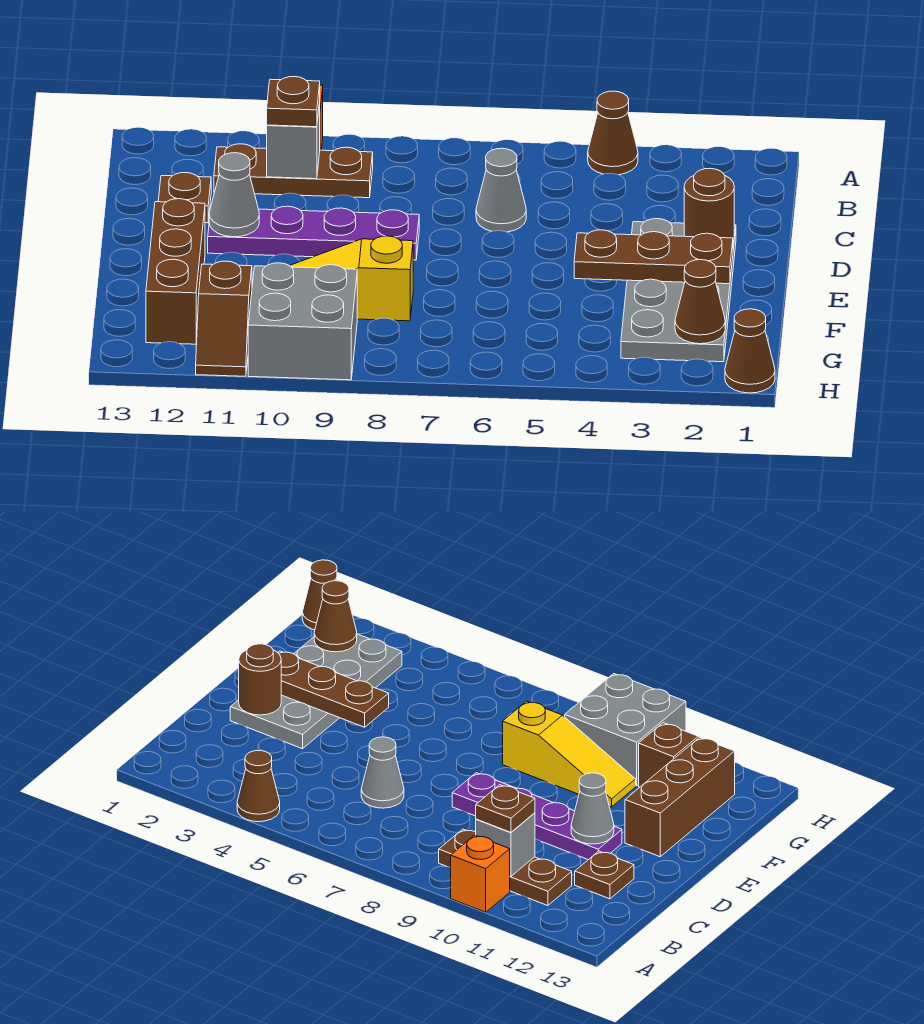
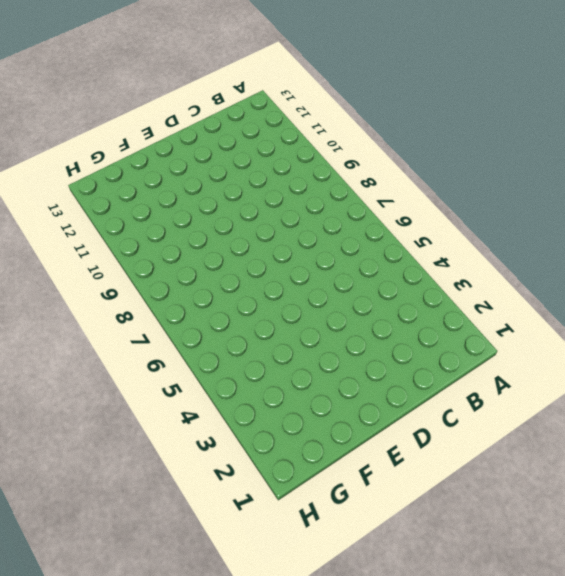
none -> brown cone A4 level 1
none -> orange brick A10 level 1
none -> brown plate B9:B11 level 1

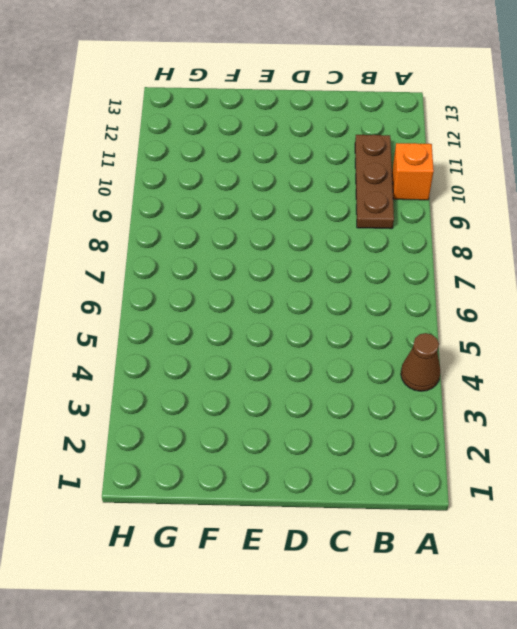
none -> grey cone C6 level 1
none -> brown plate C12 level 1
none -> grey plate D2:G3 level 1

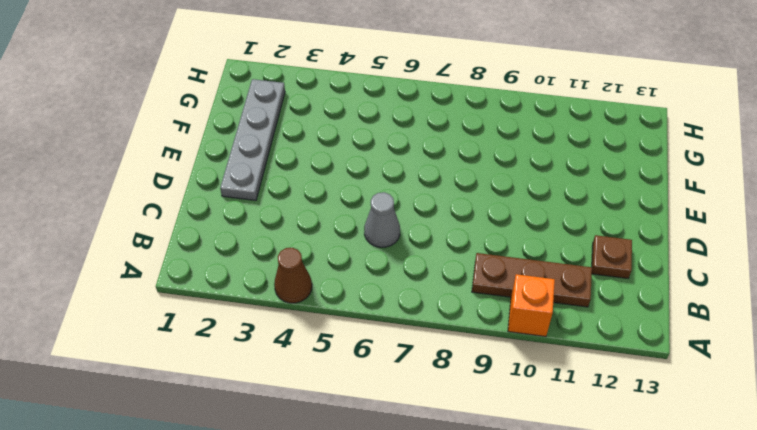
grey plate D2:G2 level 1 -> grey plate D2:G3 level 1
none -> purple plate D8:D11 level 1
none -> brown brick E12:G12 level 1
none -> yellow slope F8:F10 level 1 top 8

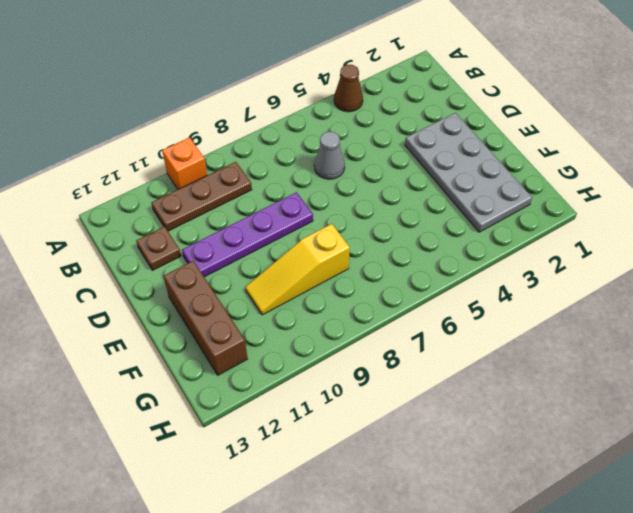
none -> grey brick G9:H10 level 1
none -> brown slope G11:H11 level 1 top G
none -> brown cone H1 level 1

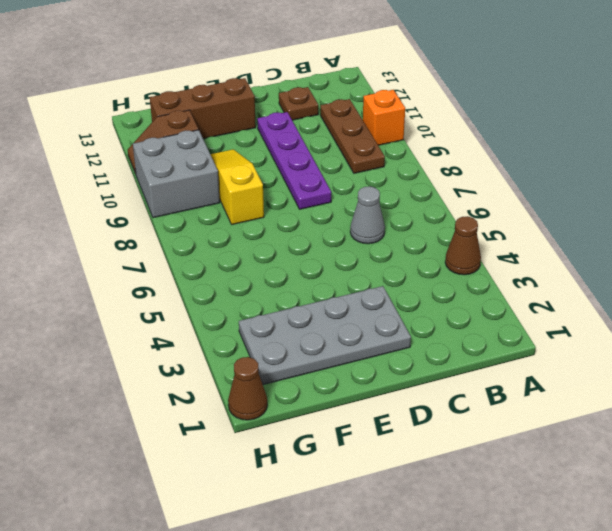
none -> grey brick B10 level 2
none -> brown round brick D2 level 2
none -> grey cone D11 level 2

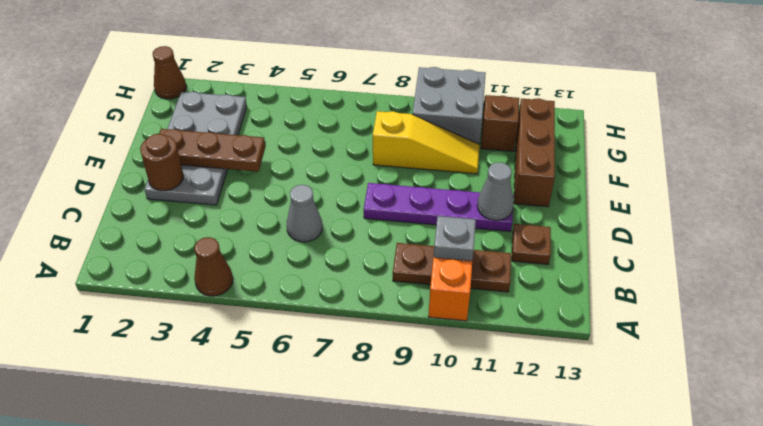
none -> brown cone G2 level 2
none -> brown plate B10 level 3

